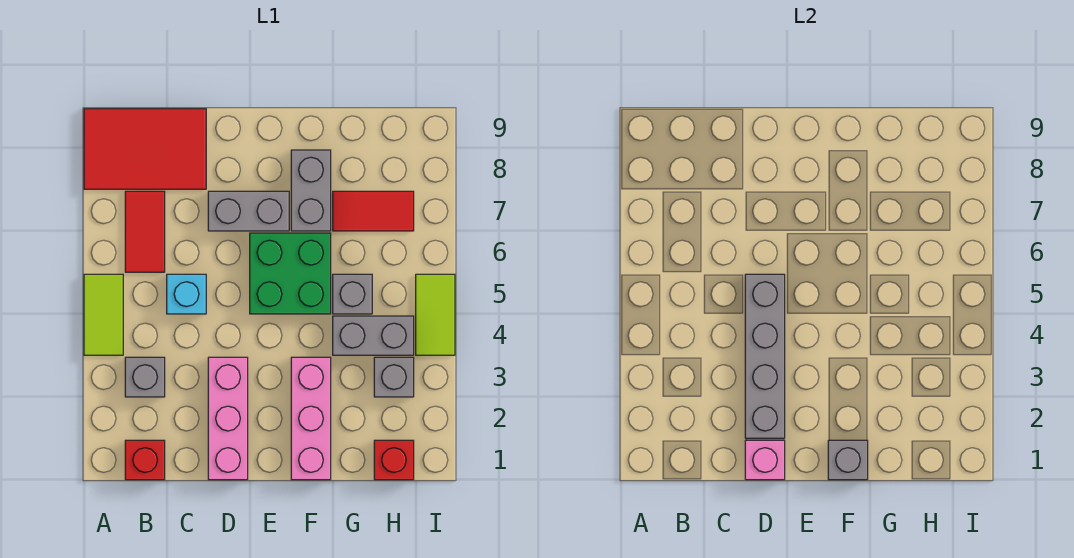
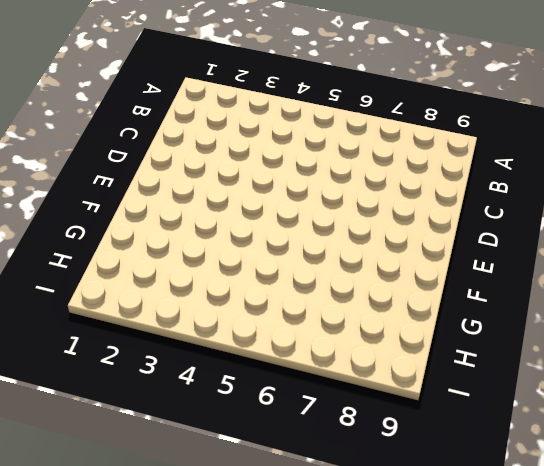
none -> lime tile A4:A5 level 1
none -> red tile A8:C9 level 1
none -> red brick B1 level 1

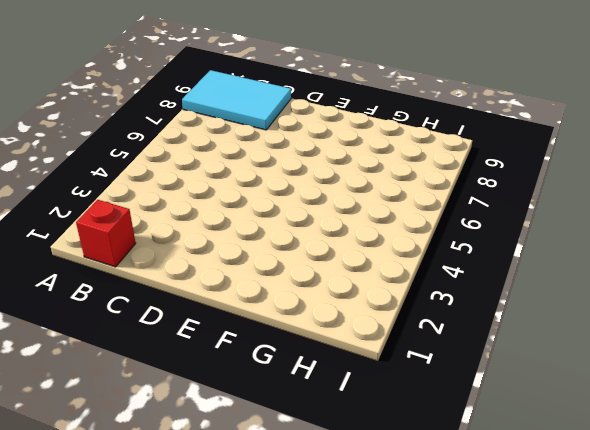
cyan tile A8:C9 level 1 -> red tile A8:C9 level 1
none -> lime tile A4:A5 level 1
none -> grey brick B3 level 1
none -> red tile B6:B7 level 1

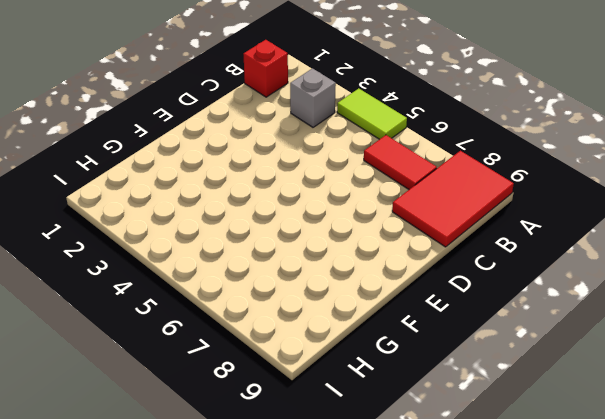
none -> cyan brick C5 level 1
none -> pink brick D1:D3 level 1
none -> grey brick D7:E7 level 1

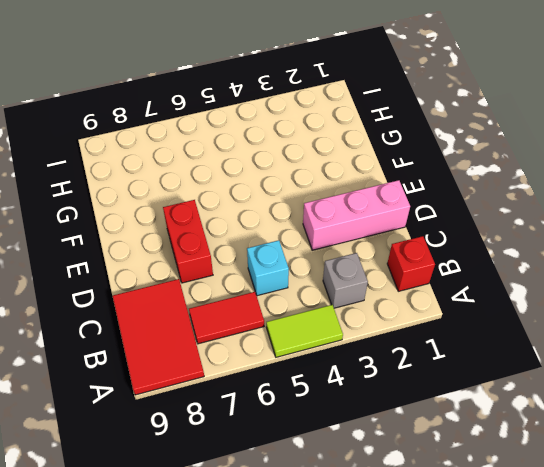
red brick D7:E7 level 1 -> grey brick D7:E7 level 1
none -> green brick E5:F6 level 1
none -> pink brick F1:F3 level 1
none -> grey brick F7:F8 level 1

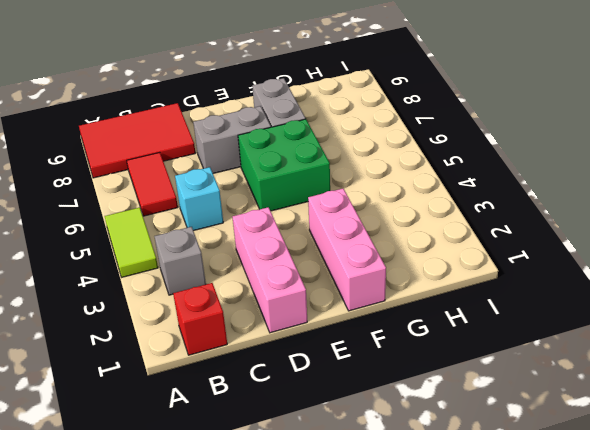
none -> grey brick G4:H4 level 1
none -> grey brick G5 level 1
none -> red tile G7:H7 level 1

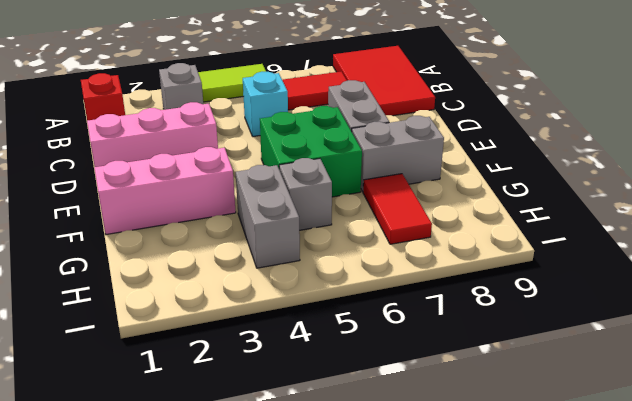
none -> red brick H1 level 1
none -> grey brick H3 level 1
none -> lime tile I4:I5 level 1

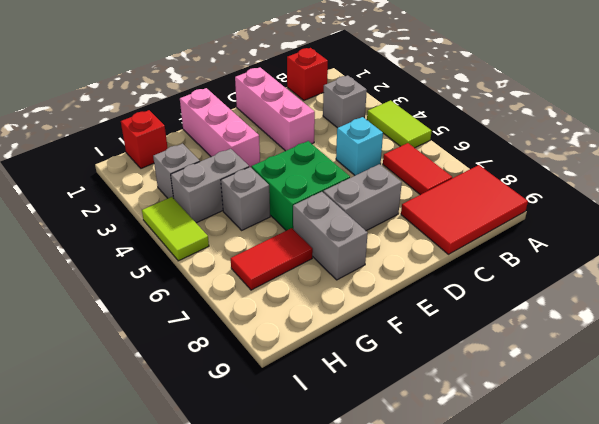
none -> pink brick D1 level 2
none -> grey brick D2:D5 level 2
none -> grey brick F1 level 2

